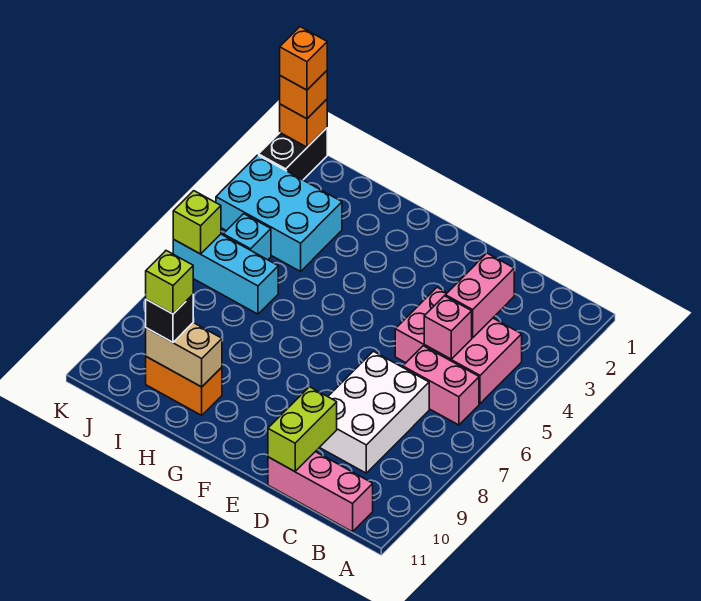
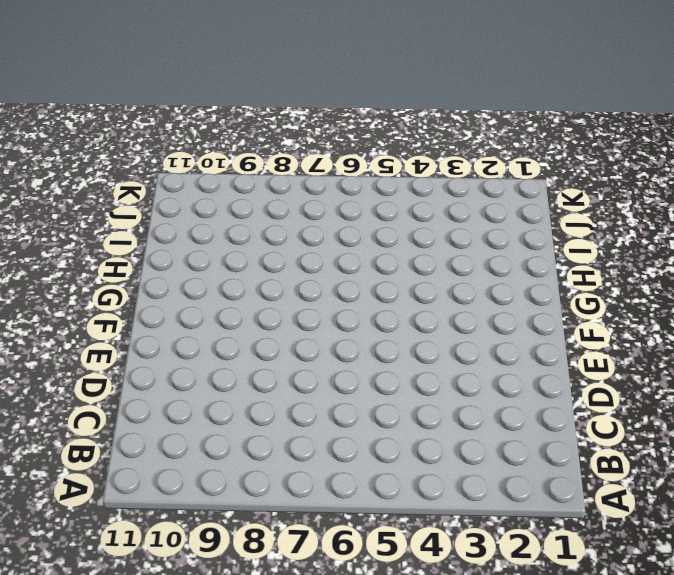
none -> pink brick B4:D5 level 1
none -> pink brick B6:C6 level 1
none -> pink brick B11:D11 level 1

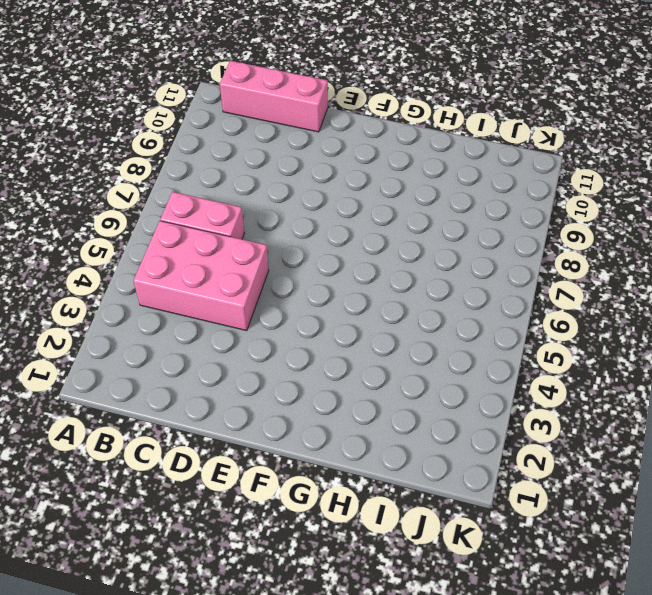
none -> white brick C7:D9 level 1
none -> orange brick H10:I10 level 1
none -> cyan brick I3:K4 level 1

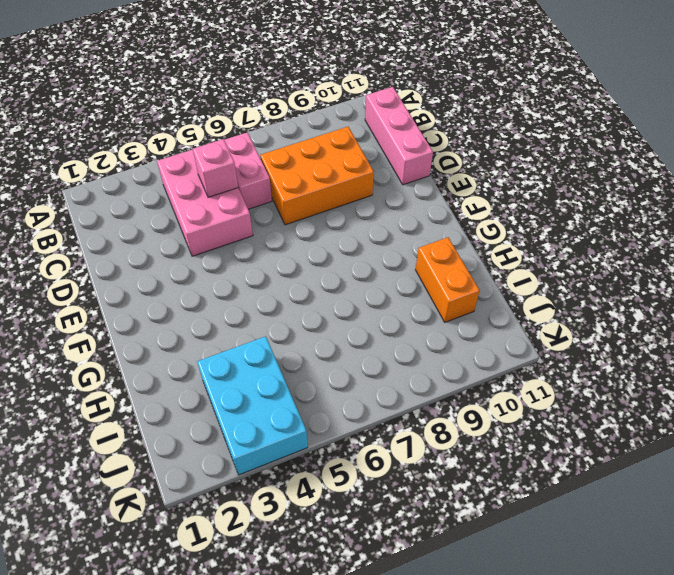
orange brick C7:D9 level 1 -> white brick C7:D9 level 1
none -> cyan brick I6:K6 level 1
none -> cyan brick J5 level 1
none -> black brick K1:K2 level 1

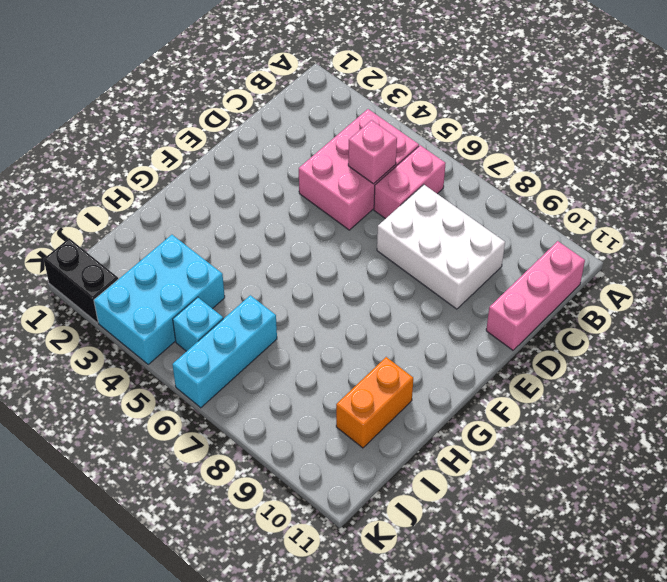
none -> pink brick C3:C4 level 2
none -> lime brick D10:D11 level 2
none -> tan brick H10:I10 level 2

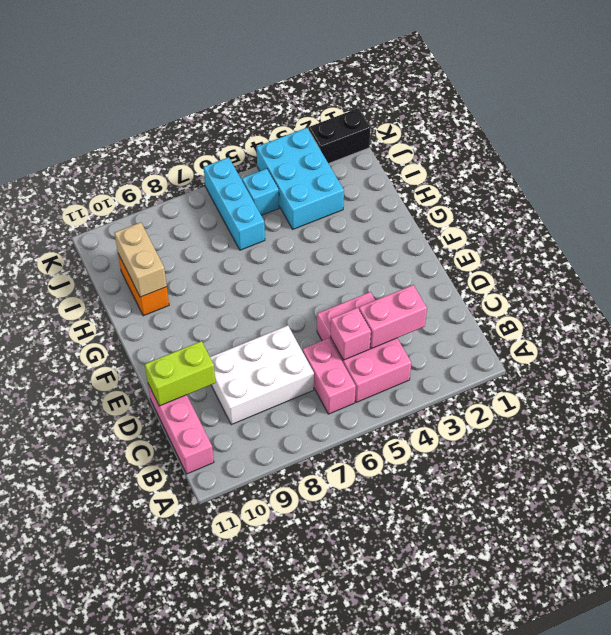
none -> orange brick K1 level 2
none -> lime brick K6 level 2
none -> black brick I10 level 3

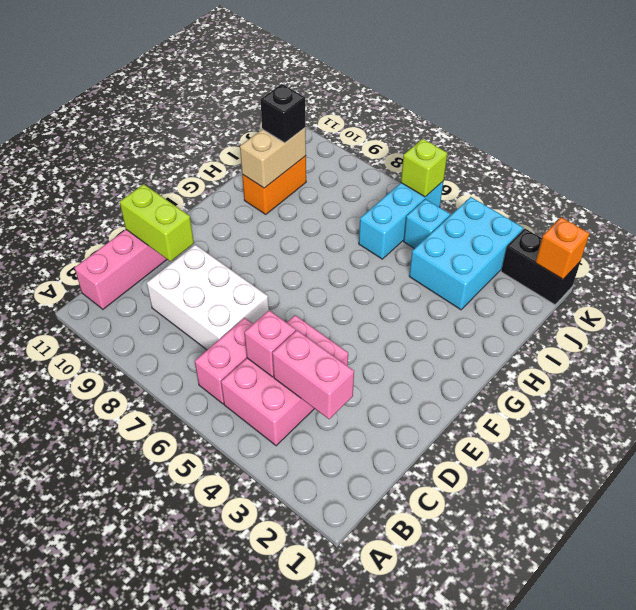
none -> orange brick K1 level 3
none -> lime brick I10 level 4
none -> orange brick K1 level 4

